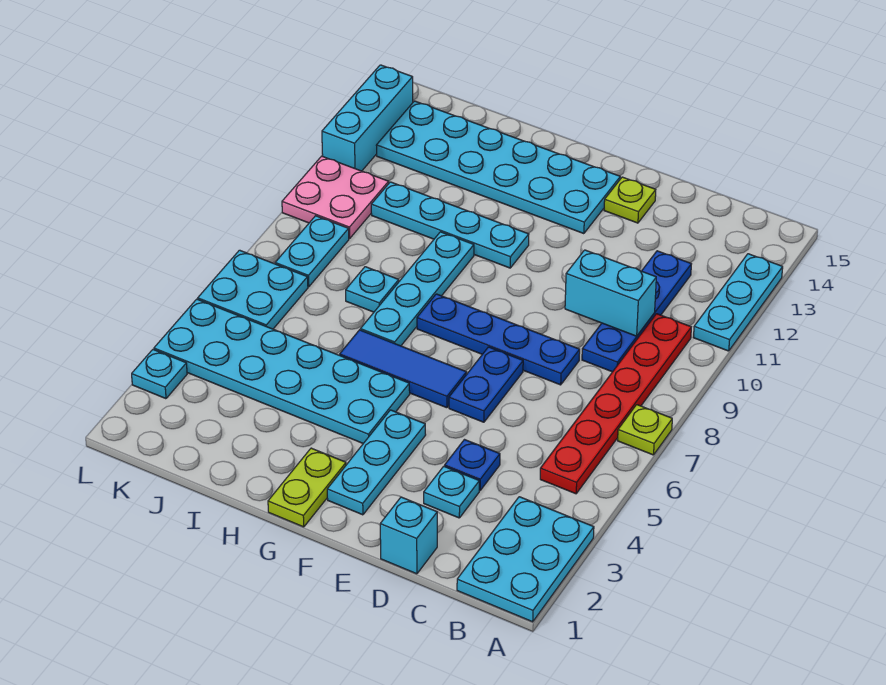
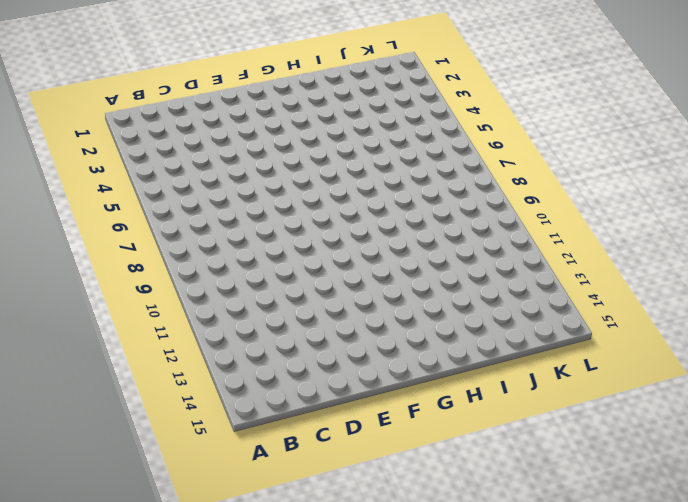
none -> cyan plate A1:B3 level 1
none -> lime plate A7 level 1
none -> cyan plate A11:A13 level 1

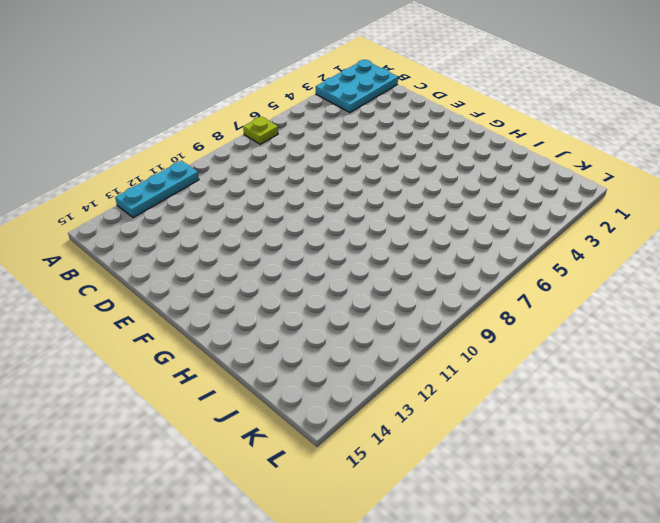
none -> red plate B5:B10 level 1
none -> blue plate C9:C12 level 1
none -> cyan brick D1 level 1

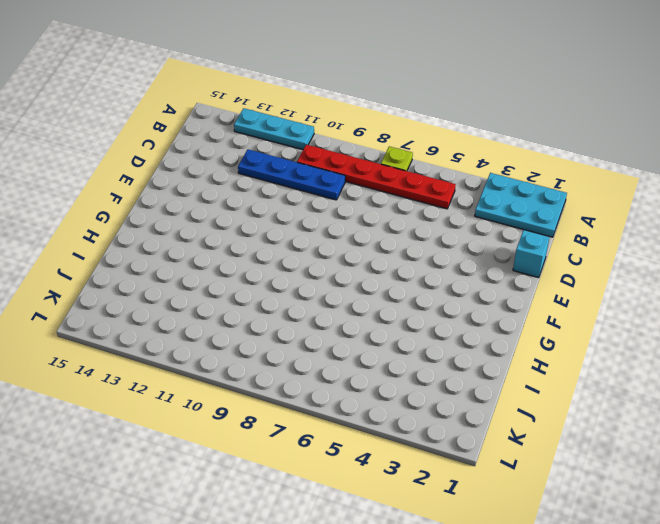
none -> cyan plate D3 level 1
none -> blue plate D4 level 1
none -> blue plate D8:G8 level 1

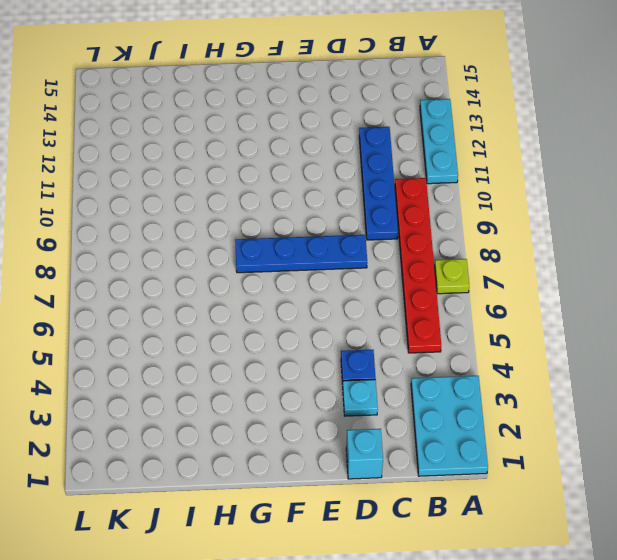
none -> blue plate E6:E7 level 1
none -> lime plate E14 level 1
none -> cyan plate F2:F4 level 1

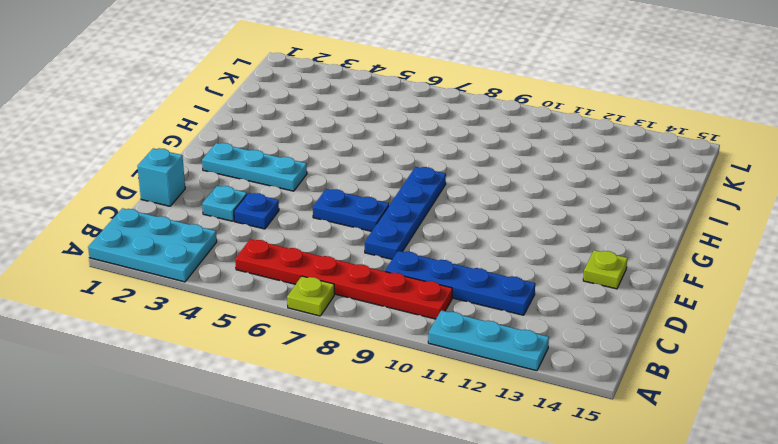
none -> blue tile F6:H6 level 1
none -> cyan plate F13:K14 level 1
none -> lime plate G1:G2 level 1

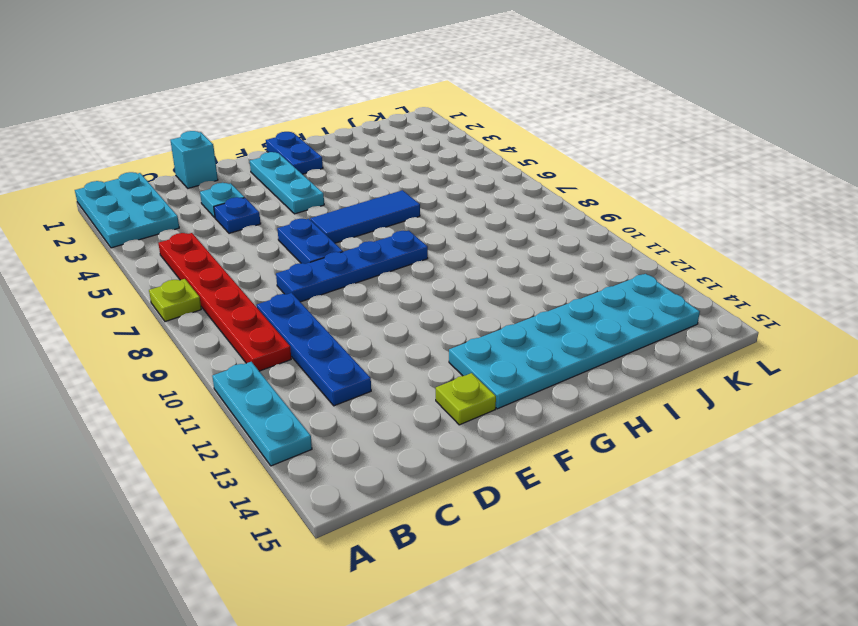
blue plate G1:G2 level 1 -> lime plate G1:G2 level 1
none -> cyan plate G4:L5 level 1
none -> cyan plate G11:J11 level 1
none -> cyan plate H7:H10 level 1

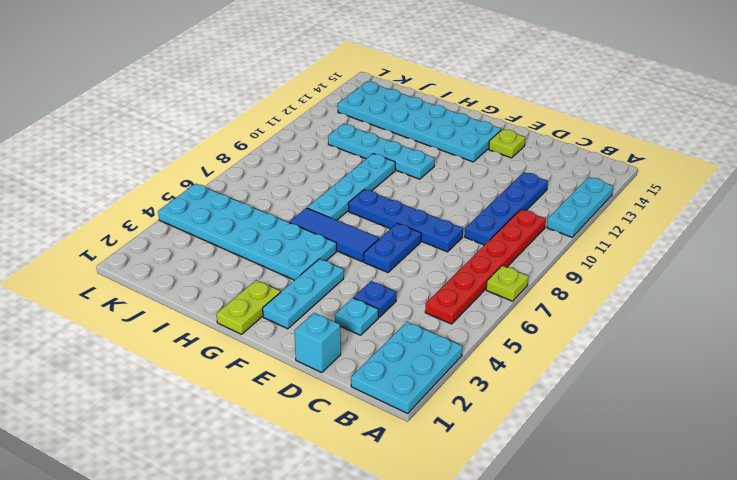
none -> cyan plate I8 level 1
none -> cyan plate K6:L7 level 1
none -> cyan plate K8:K9 level 1

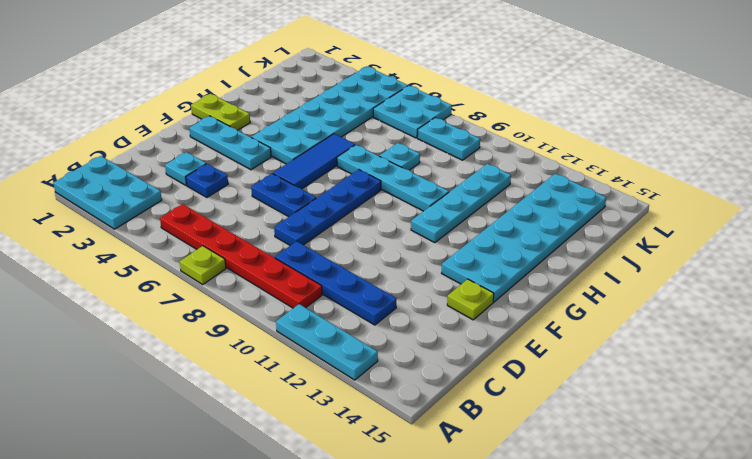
none -> cyan brick D1 level 1
none -> pink plate K10:L11 level 1
none -> cyan plate L3 level 1

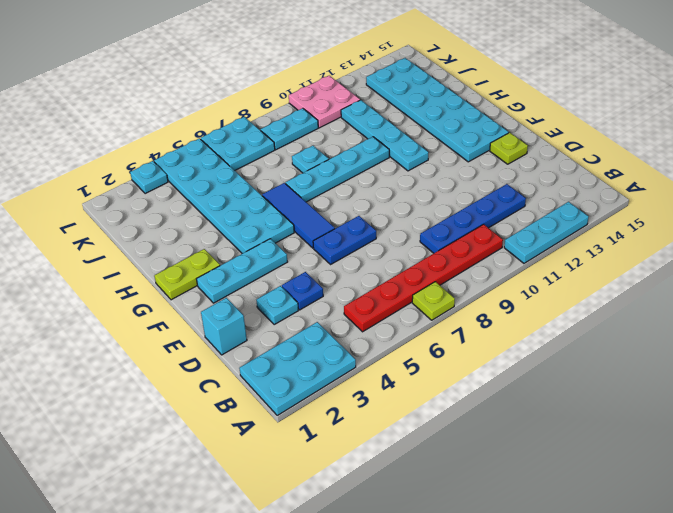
none -> blue plate D8:G8 level 1
none -> cyan brick L12:L14 level 1
none -> cyan brick C10:D10 level 2

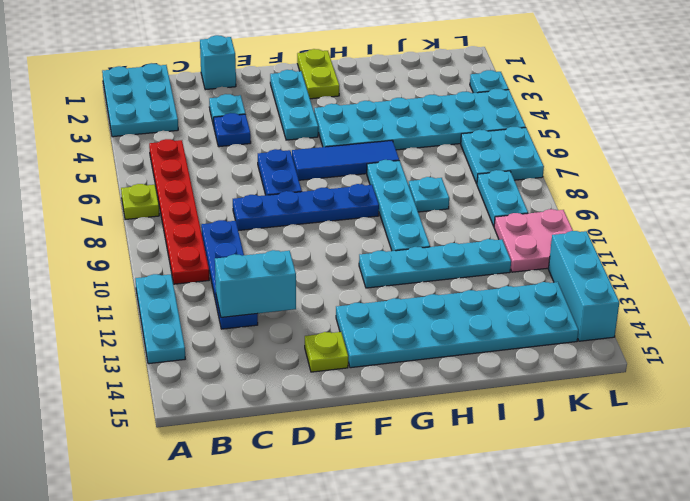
cyan brick C12:D12 level 2 -> cyan brick C10:D10 level 2

